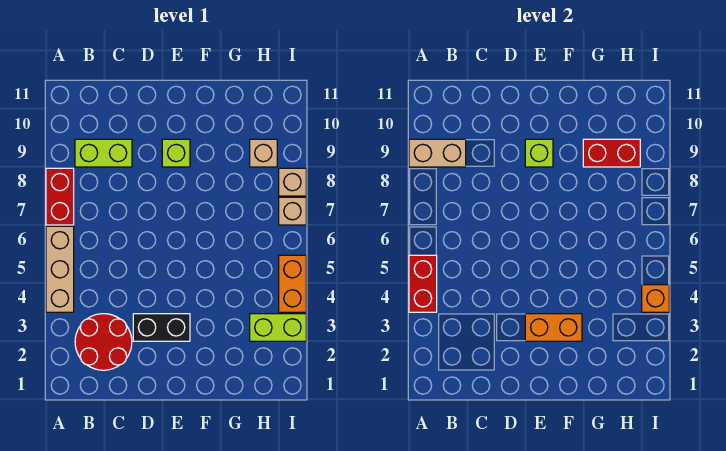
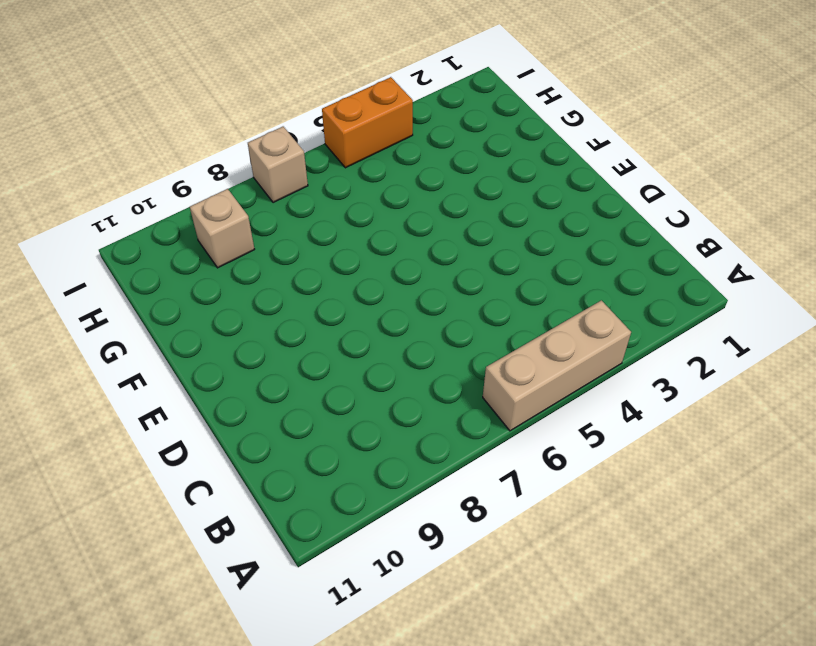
none -> red brick A7:A8 level 1
none -> red round brick B2:C3 level 1
none -> lime brick B9:C9 level 1

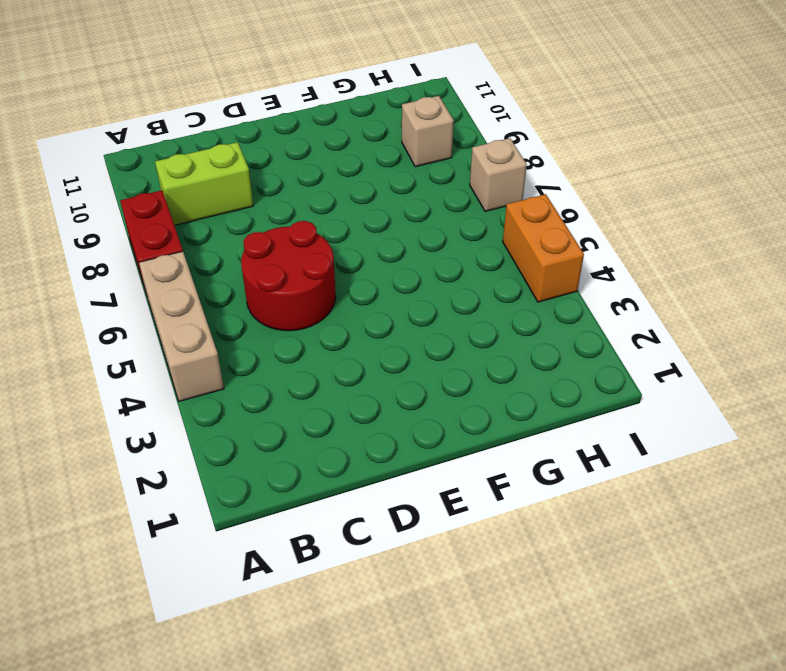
red round brick C5:D6 level 1 -> red round brick B2:C3 level 1
none -> black brick D3:E3 level 1
none -> lime brick E9 level 1
none -> lime brick H3:I3 level 1

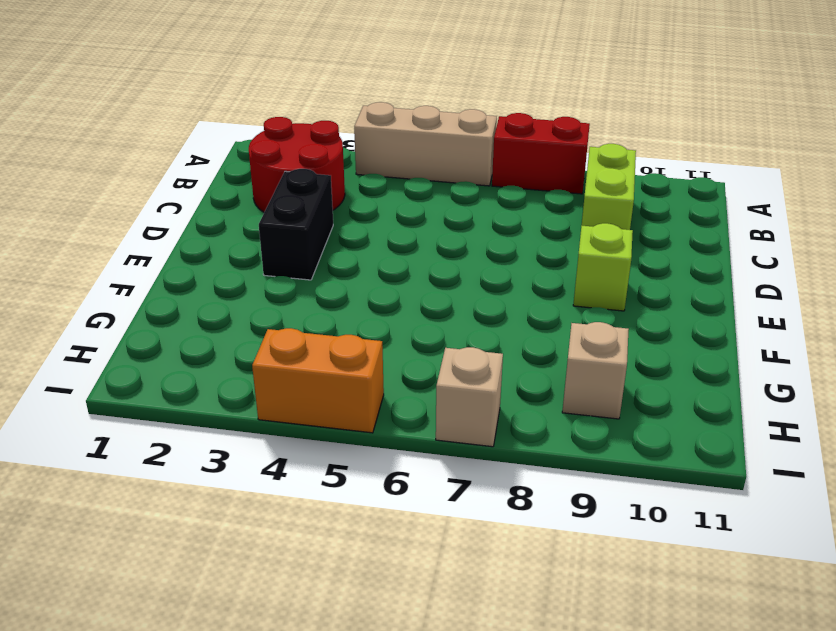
none -> lime brick H3:I3 level 1
none -> tan brick I8 level 1
none -> red brick A4:A5 level 2

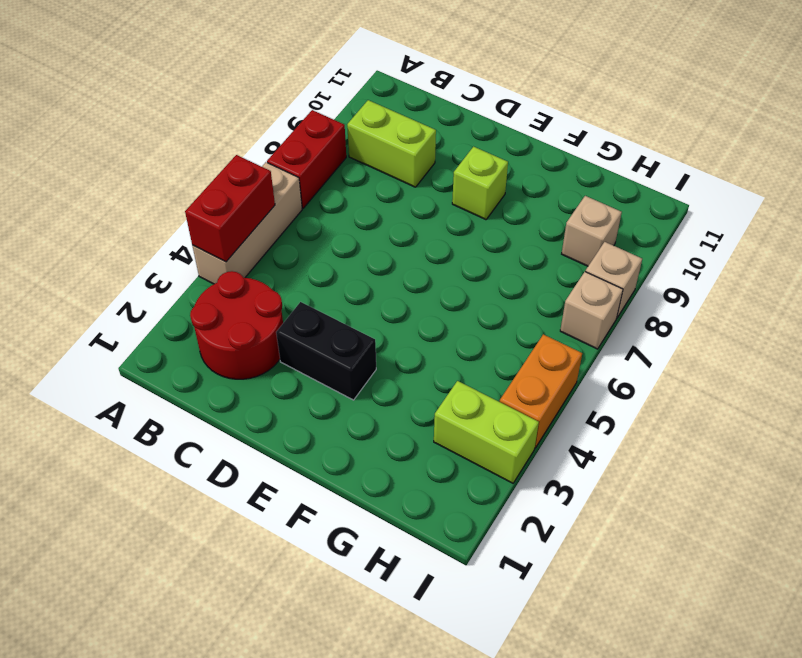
none -> tan brick A9:B9 level 2
none -> orange brick E3:F3 level 2
none -> lime brick E9 level 2

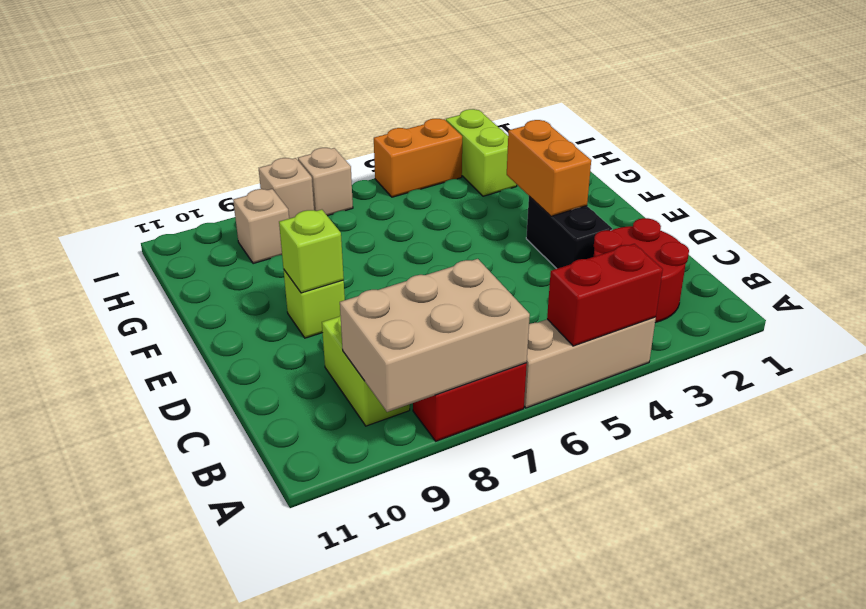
tan brick A7:B9 level 2 -> tan brick A9:B9 level 2
none -> red brick G9:H9 level 2
none -> orange brick I4 level 2

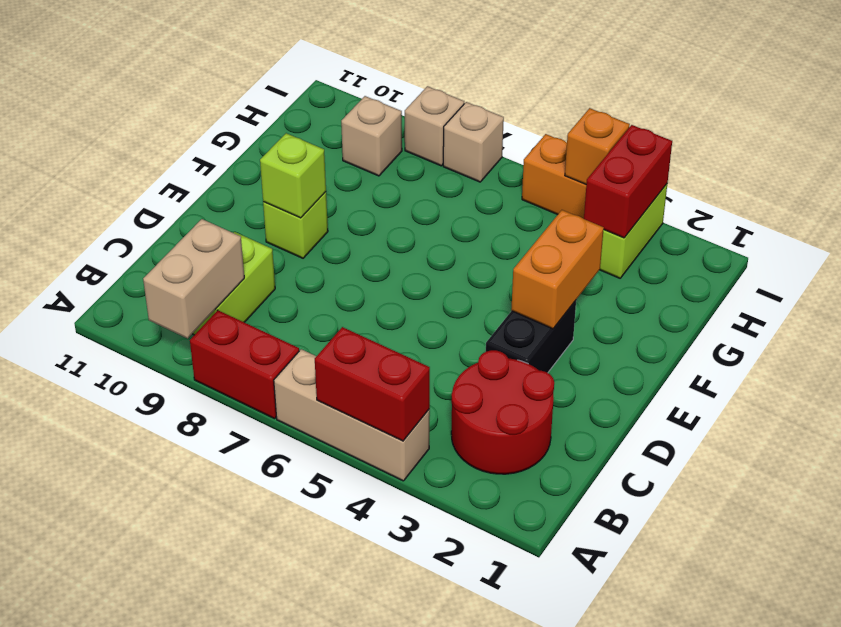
red brick H3:I3 level 2 -> red brick G9:H9 level 2

